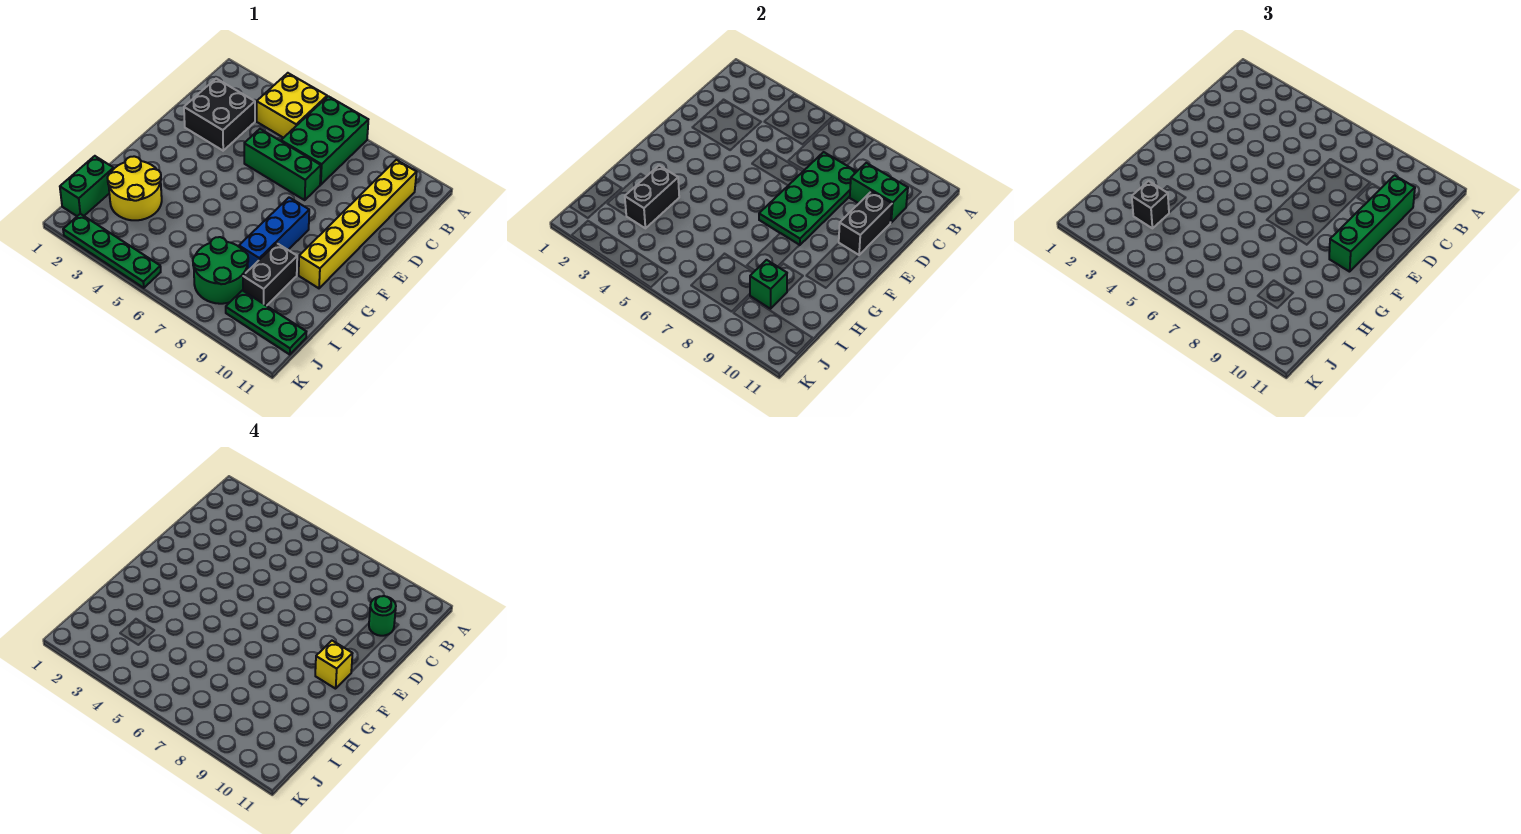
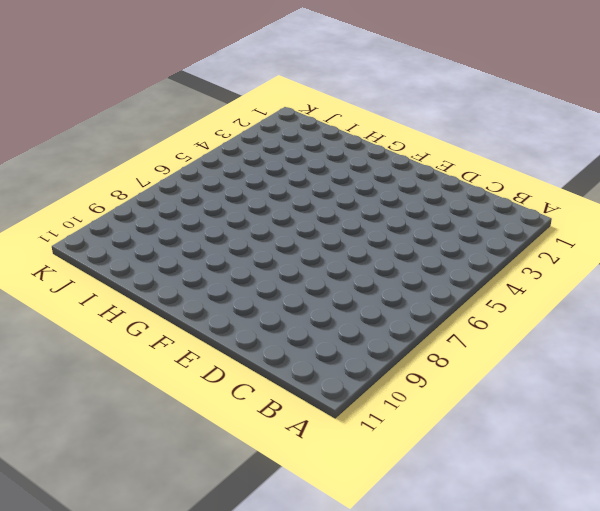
none -> yellow brick A4:B5 level 1
none -> green brick A6:C7 level 1
none -> yellow brick B10:G10 level 1

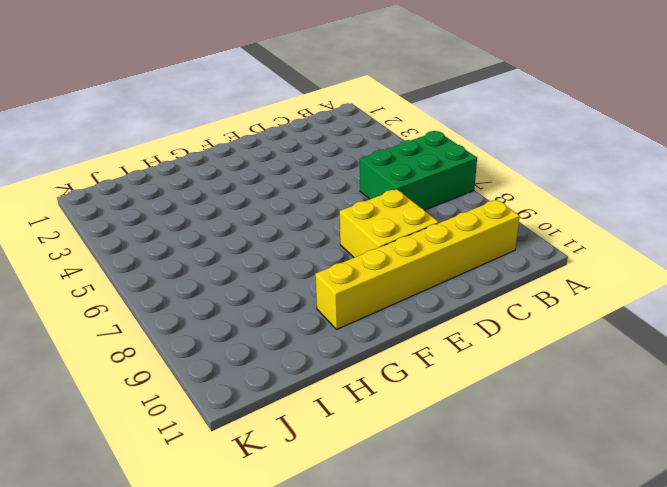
yellow brick D8:E9 level 1 -> yellow brick A4:B5 level 1
none -> black brick C2:D3 level 1
none -> green brick D5:D7 level 1
none -> blue brick F8:H8 level 1

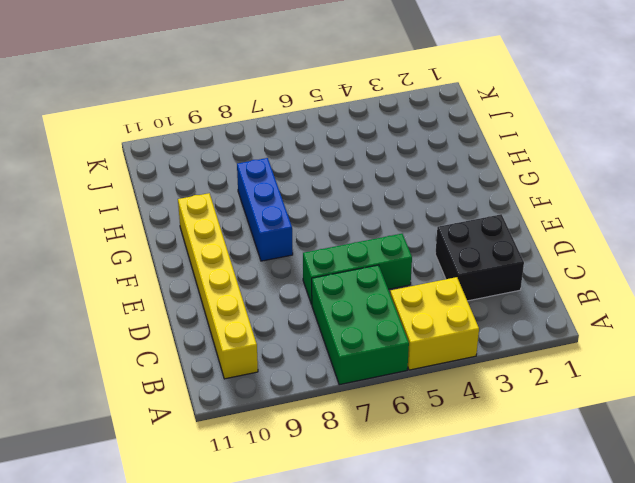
none -> yellow round brick H2:I3 level 1
none -> black brick H9:I9 level 1
none -> green brick I1:J1 level 1

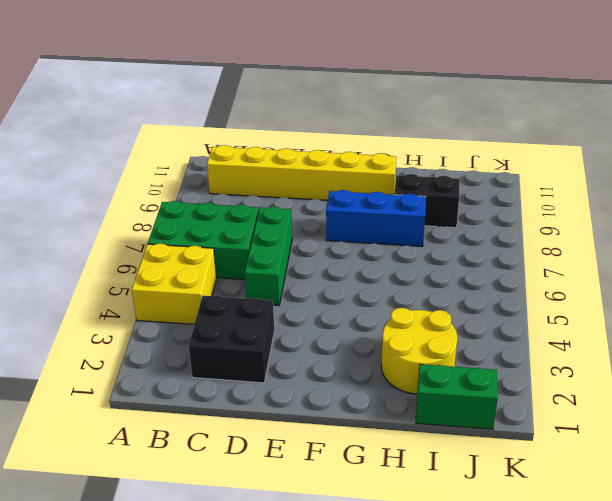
none -> green round brick I7:J8 level 1
none -> green plate J9:J11 level 1
none -> green plate K2:K5 level 1

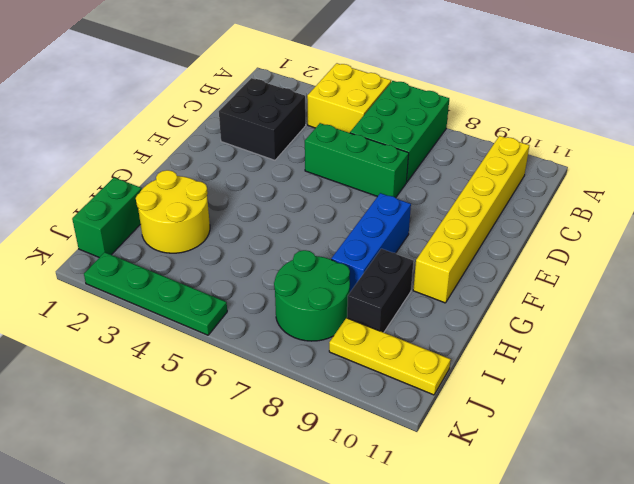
yellow plate J9:J11 level 1 -> green plate J9:J11 level 1
none -> green plate C7:F8 level 2
none -> green brick C9:C10 level 2
none -> black brick D10:E10 level 2

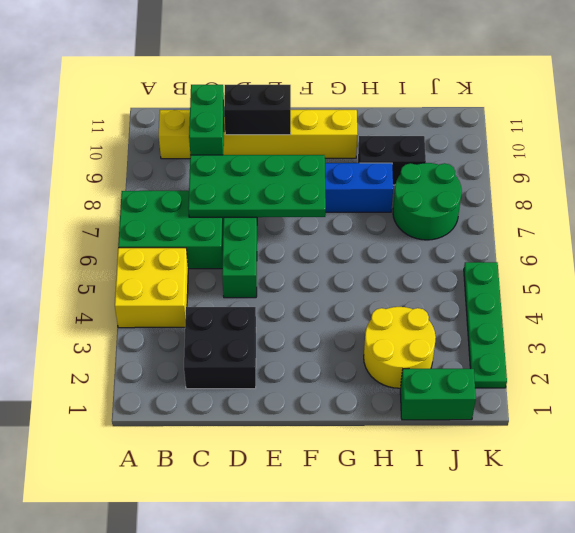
none -> green plate J9:J11 level 1
none -> black brick H3:I3 level 2
none -> green brick I9 level 2

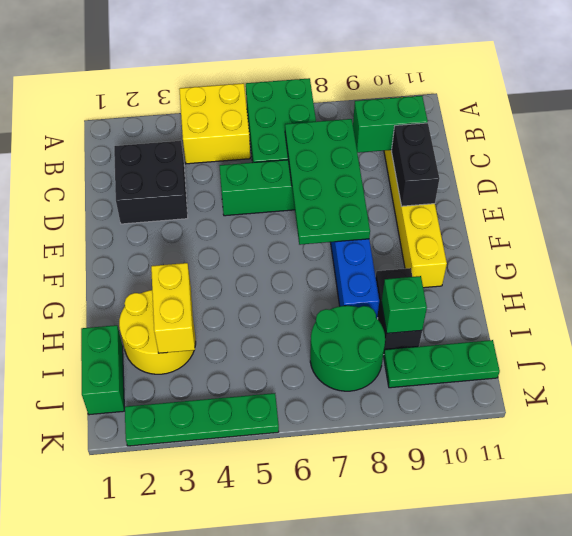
yellow brick H3:I3 level 2 -> black brick H3:I3 level 2
none -> green brick C10:F10 level 3
none -> black brick I3 level 3
none -> green round brick C10 level 4

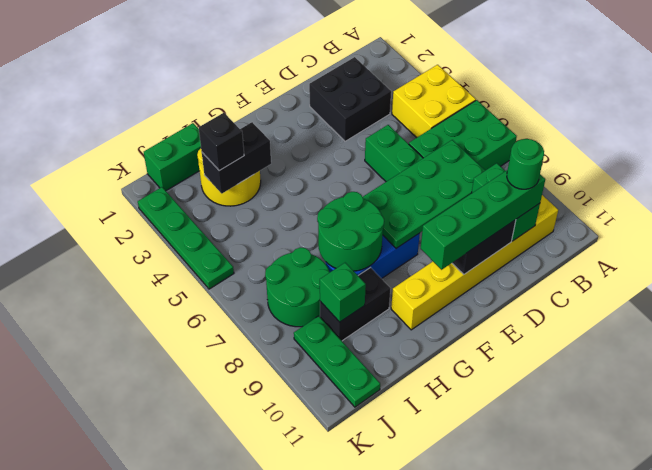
green round brick G7:H8 level 2 -> none
none -> yellow brick F10 level 4

